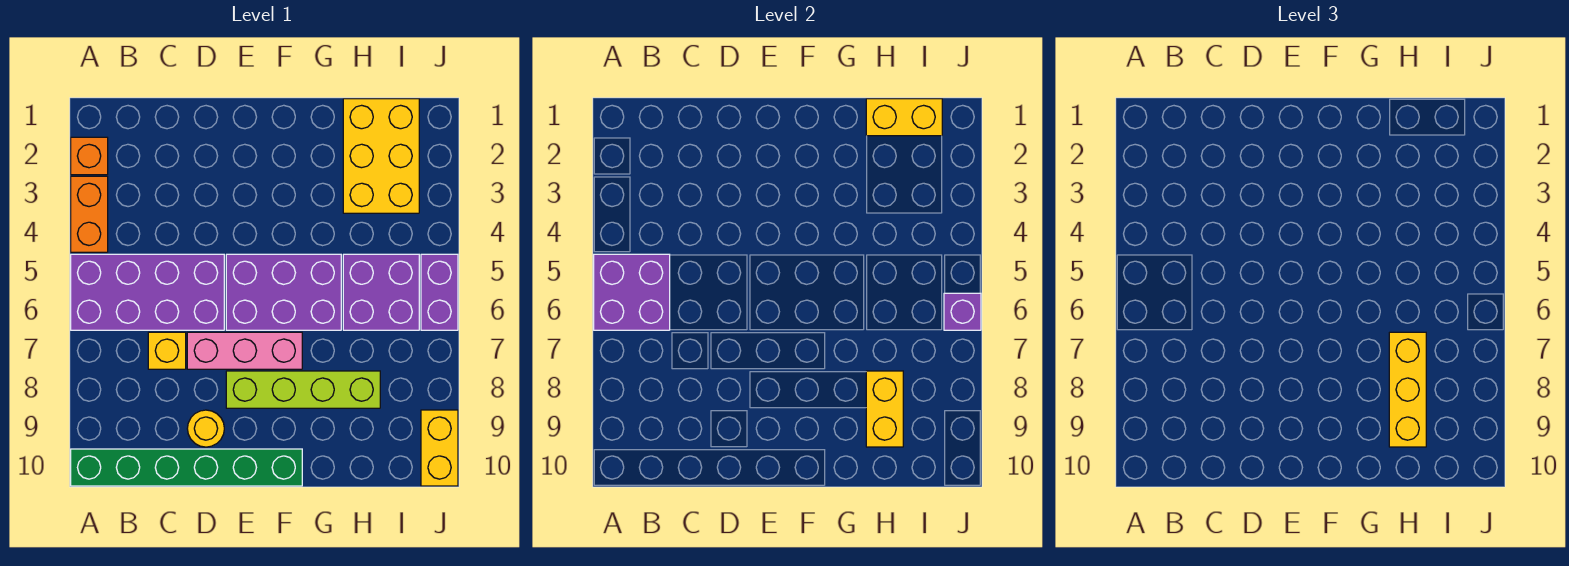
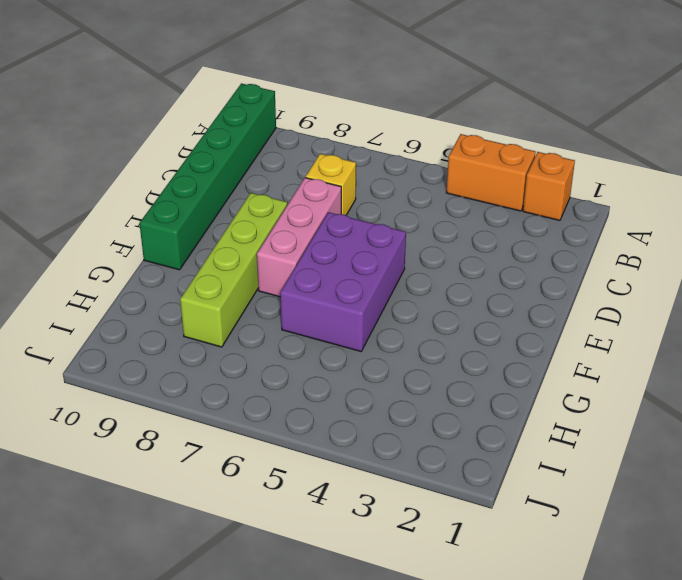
none -> purple brick A5:D6 level 1
none -> yellow round brick D9 level 1
none -> yellow brick H1:I3 level 1

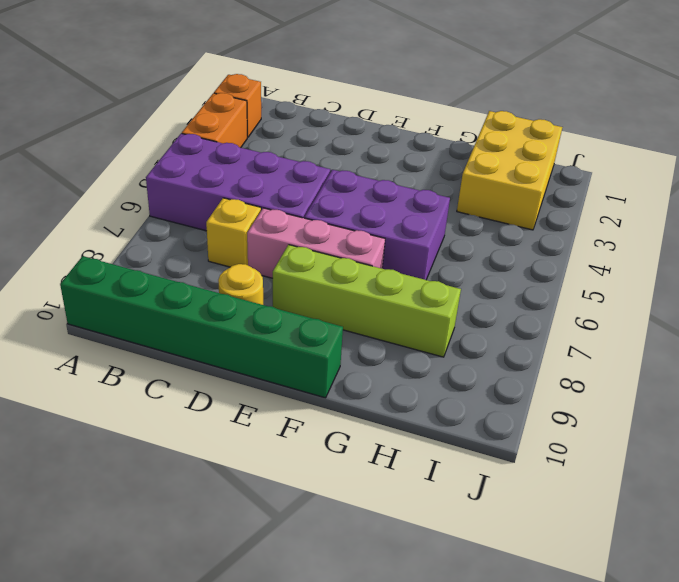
none -> purple brick H5:I6 level 1
none -> purple brick J5:J6 level 1
none -> yellow brick J9:J10 level 1

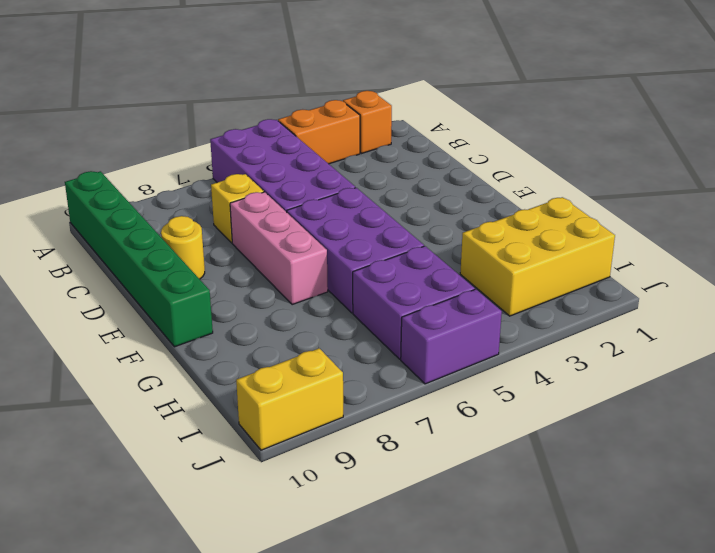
none -> lime brick E8:H8 level 1
none -> purple brick A5:B6 level 2
none -> yellow brick H1:I1 level 2

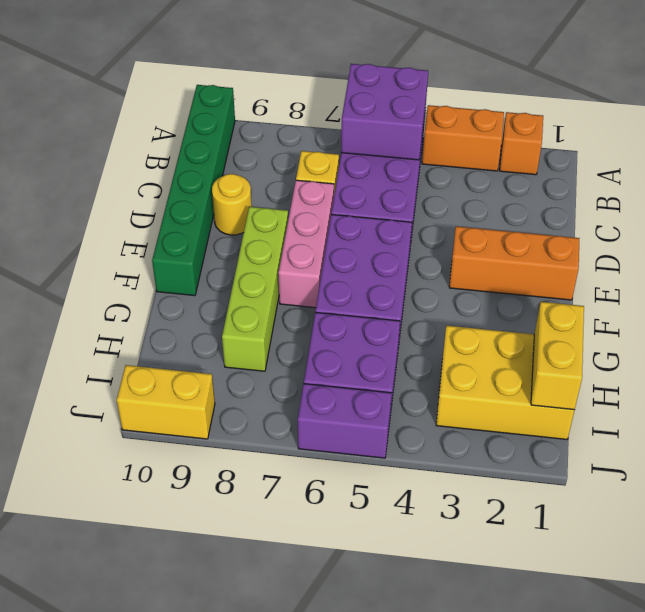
orange brick E1:E3 level 1 -> none
none -> yellow brick H8:H9 level 2
none -> purple brick J6 level 2
none -> yellow brick H7:H9 level 3

